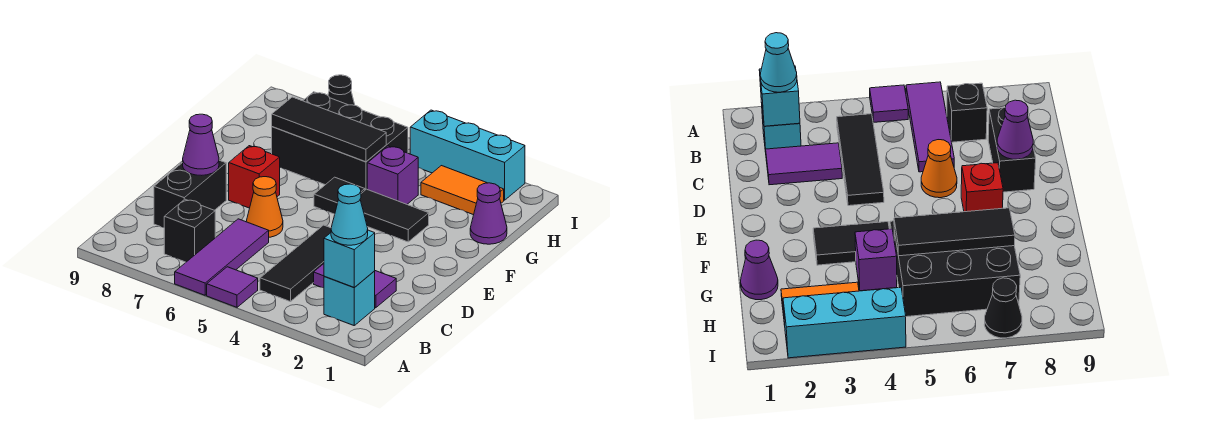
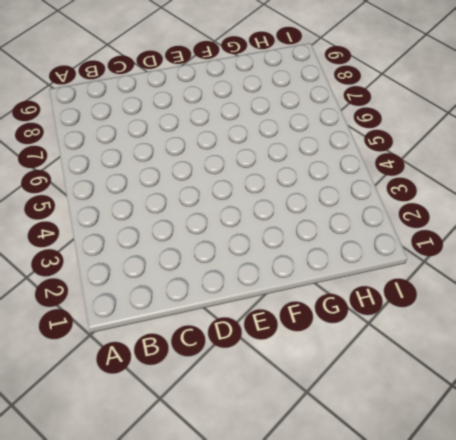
none -> purple tile A5 level 1
none -> purple tile A6:C6 level 1
none -> cyan brick B2 level 1

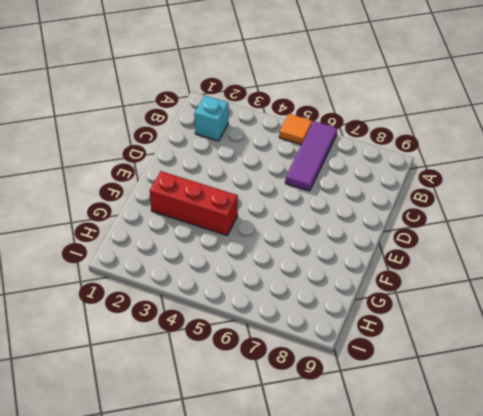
orange tile A5 level 1 -> purple tile A5 level 1
red brick F2:F4 level 1 -> black tile F3:F4 level 1
none -> black tile B4:D4 level 1
none -> black brick B7 level 1
none -> purple tile C2:C3 level 1

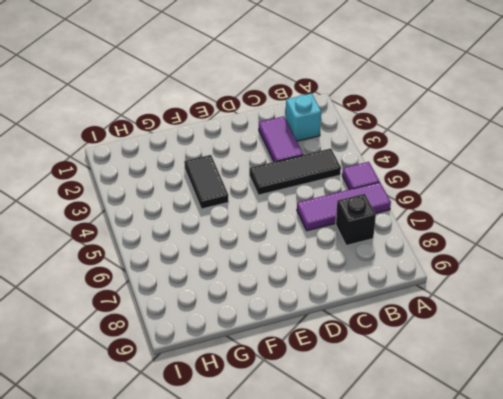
none -> black brick C8:D8 level 1
none -> orange cone D6 level 1
none -> red brick E7 level 1

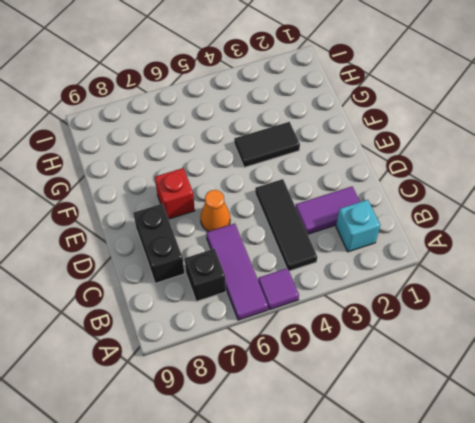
none -> black tile F5 level 1
none -> purple cone G1 level 1
none -> purple brick G4 level 1

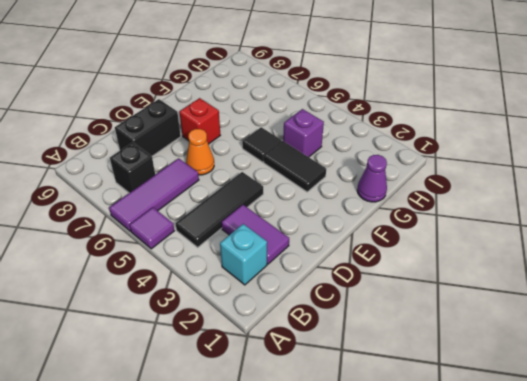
none -> black brick G5:H7 level 1
none -> orange tile H2:H3 level 1
none -> cyan brick I2:I4 level 1

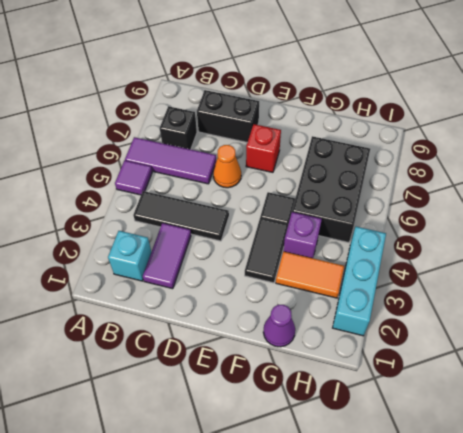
orange tile G3:H3 level 1 -> orange tile H2:H3 level 1
none -> black cone I7 level 1
none -> cyan brick B2 level 2
none -> purple cone D8 level 2

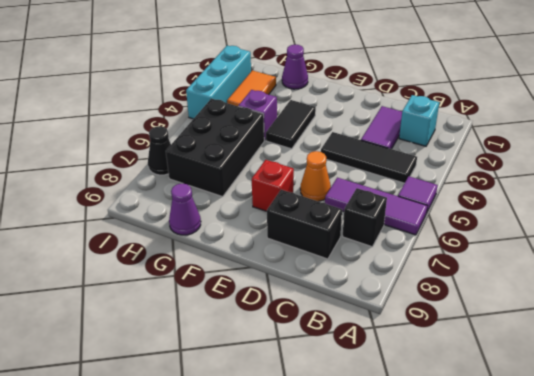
purple cone G9 level 1 -> purple cone D8 level 2
none -> black tile F5 level 1
none -> cyan brick B2 level 2
none -> black tile G5:G7 level 2

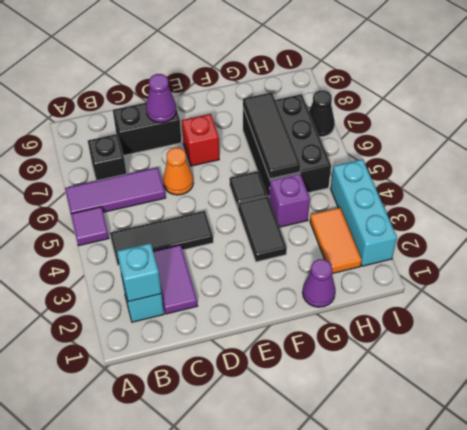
none -> cyan cone B2 level 3

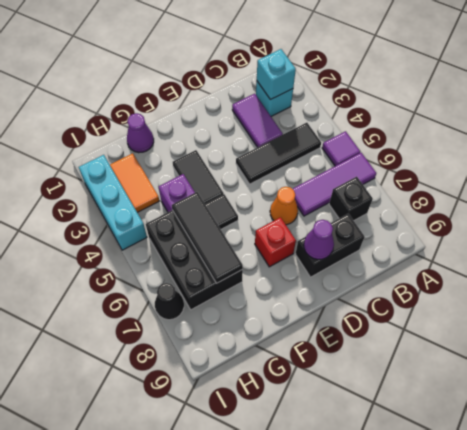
none -> cyan cone B2 level 3

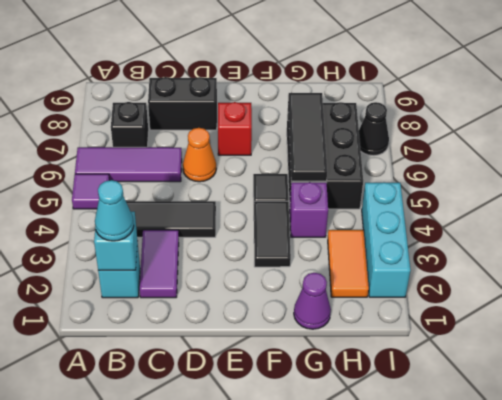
none -> purple cone D8 level 2

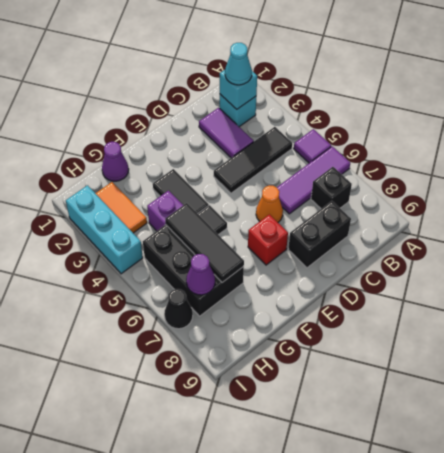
purple cone H7 level 2 -> purple cone D8 level 2

